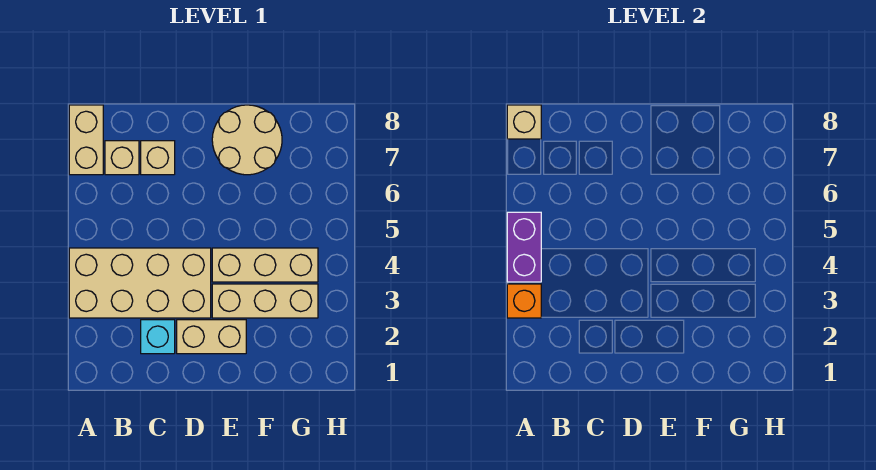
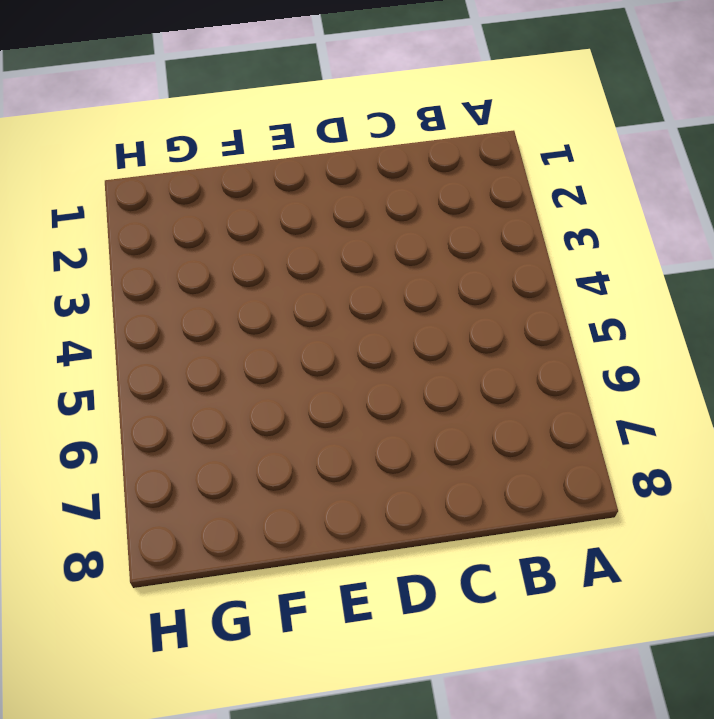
none -> tan brick A3:D4 level 1
none -> tan brick A7:A8 level 1
none -> tan brick B7 level 1

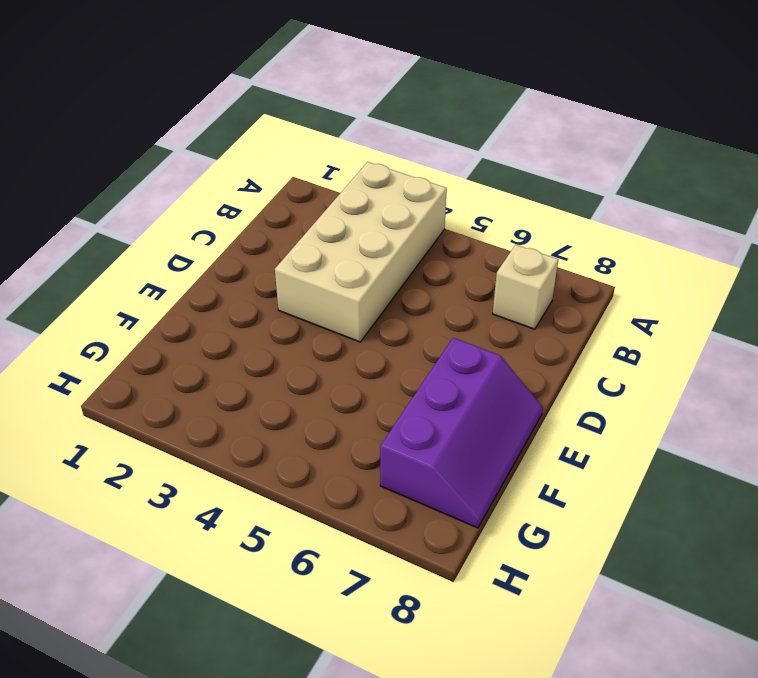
purple slope E7:G8 level 1 top 7 -> tan round brick E7:F8 level 1
none -> tan brick A7:A8 level 1
none -> cyan brick C2 level 1
none -> tan brick C7 level 1

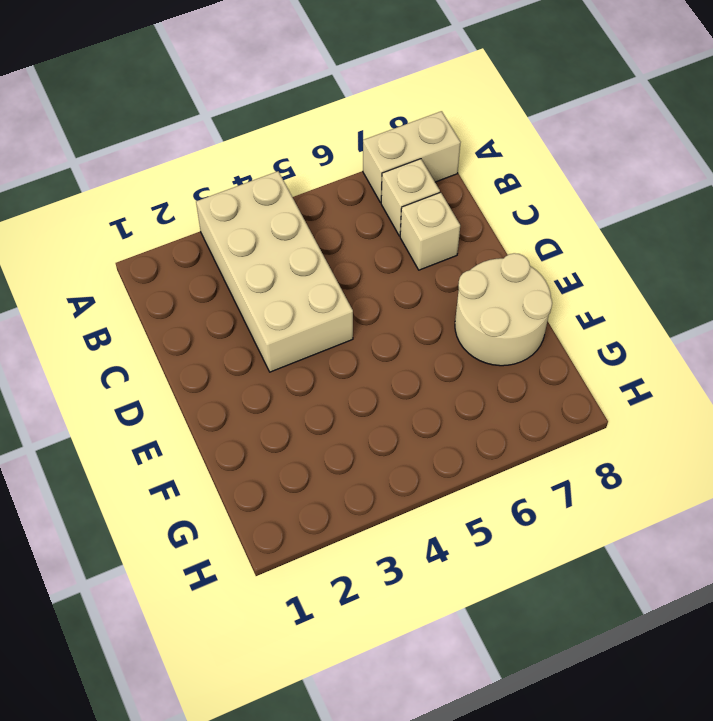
none -> cyan brick C2 level 1
none -> tan brick D2:E2 level 1
none -> tan brick E3:G3 level 1

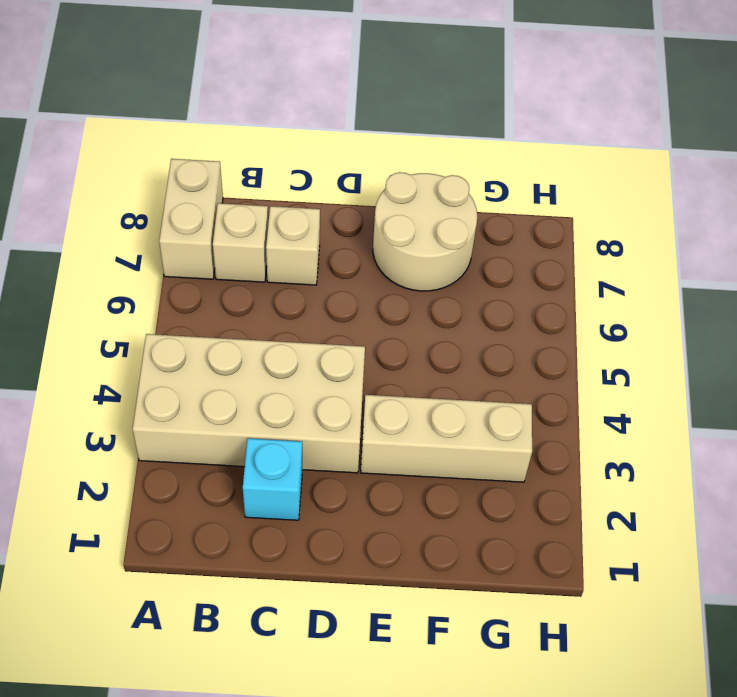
none -> tan brick D2:E2 level 1
none -> tan brick E4:G4 level 1
none -> orange brick A3 level 2

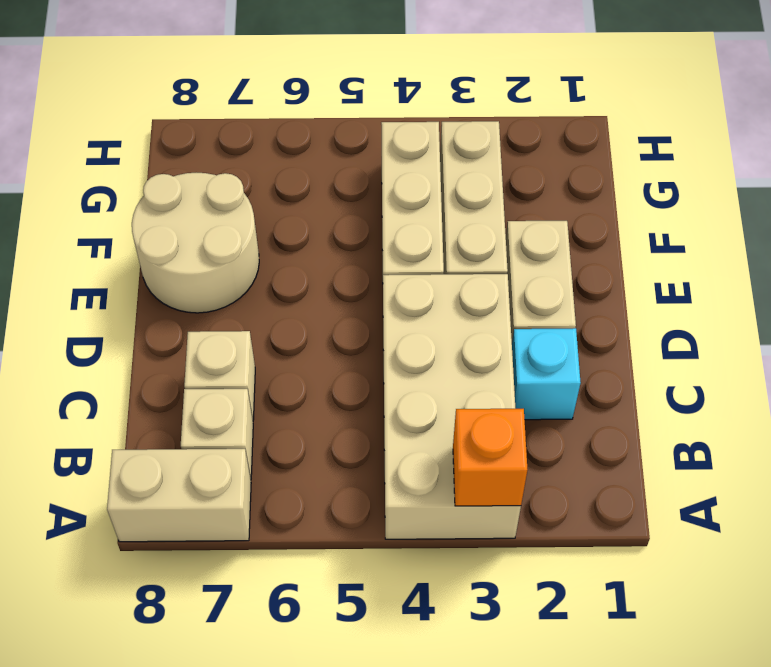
none -> purple brick A4:A5 level 2
none -> tan brick A8 level 2

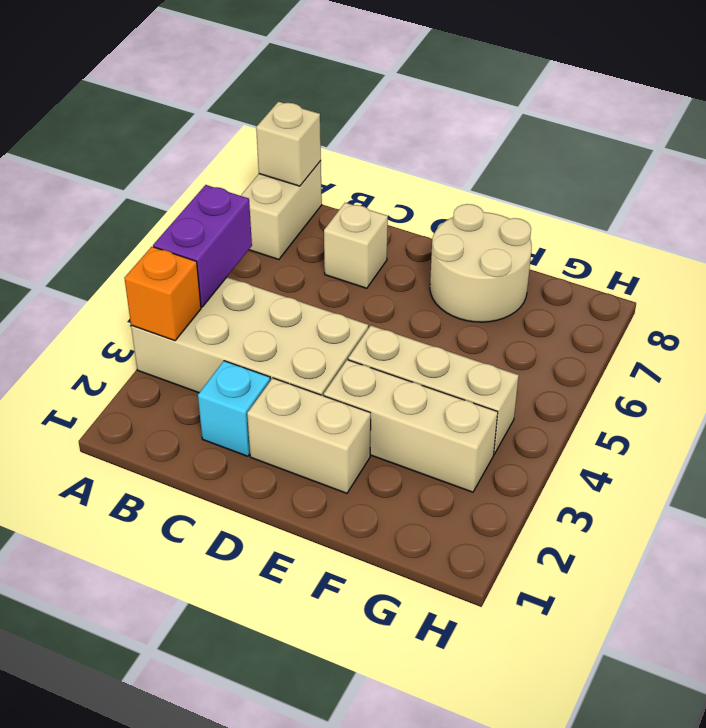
none -> tan brick B7 level 1

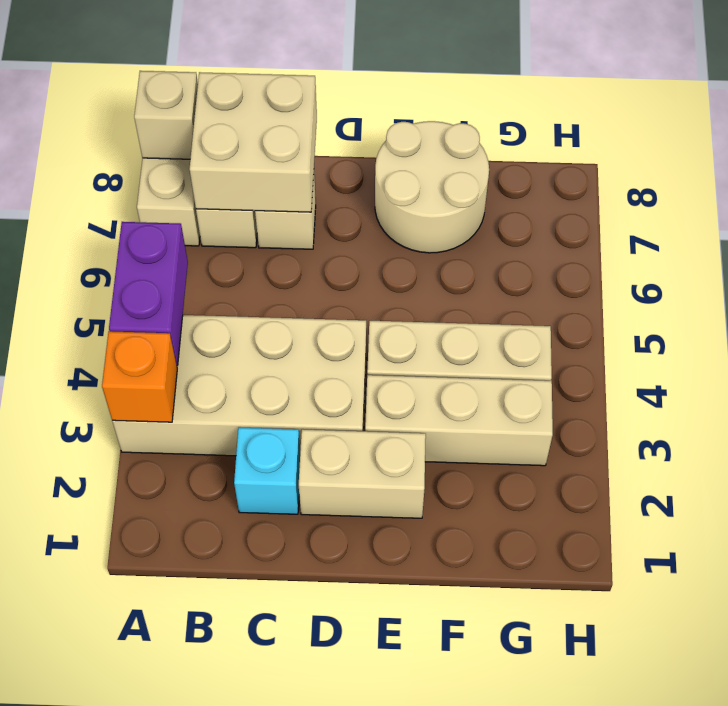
tan brick B7:C8 level 2 -> none

